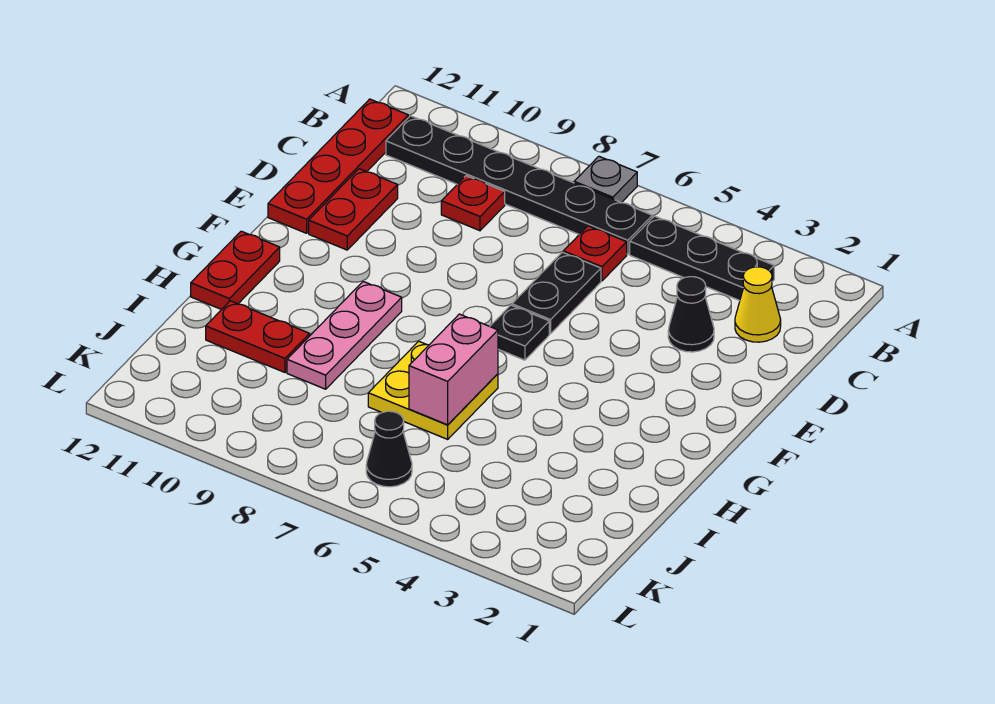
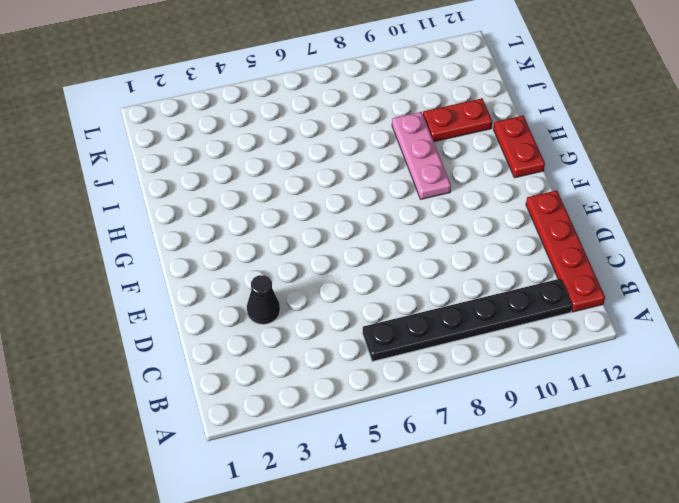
none -> grey plate A7 level 1
none -> black plate B3:B5 level 1
none -> yellow cone C2 level 1

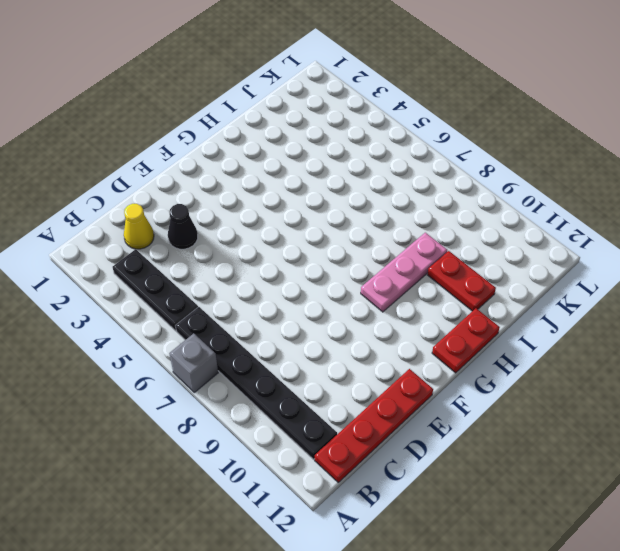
grey brick A7 level 1 -> grey plate A7 level 1
none -> red plate C6 level 1
none -> red plate C9 level 1
none -> black plate D6:E6 level 1

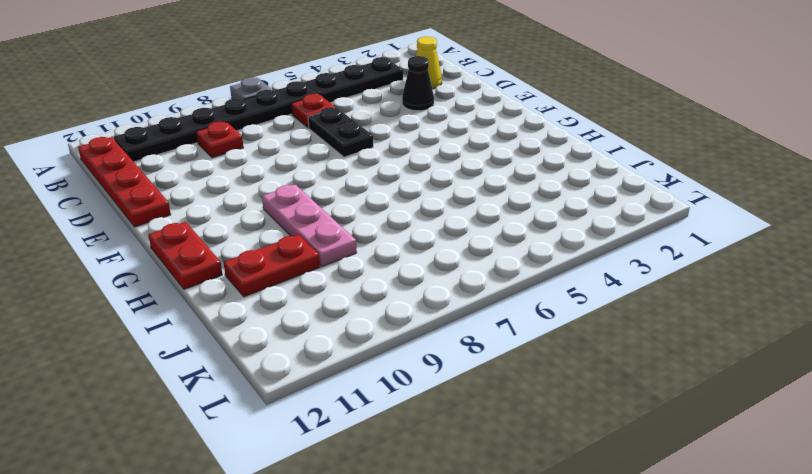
none -> red plate D11:E11 level 1
none -> black plate F6 level 1
none -> yellow plate H6:I7 level 1

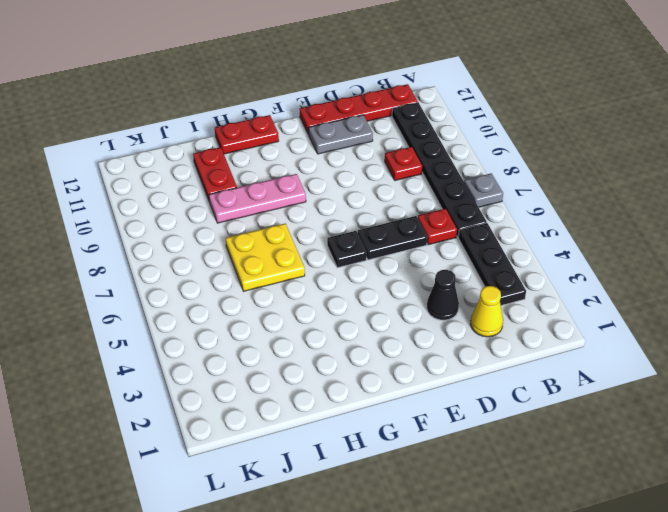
grey plate D11:E11 level 1 -> red plate D11:E11 level 1
none -> black cone K6 level 1
none -> pink brick H6:I6 level 2

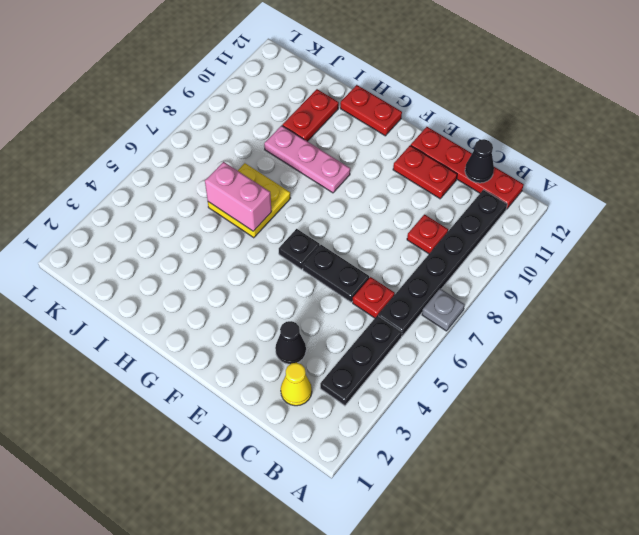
black cone C12 level 2 -> black cone K6 level 1

